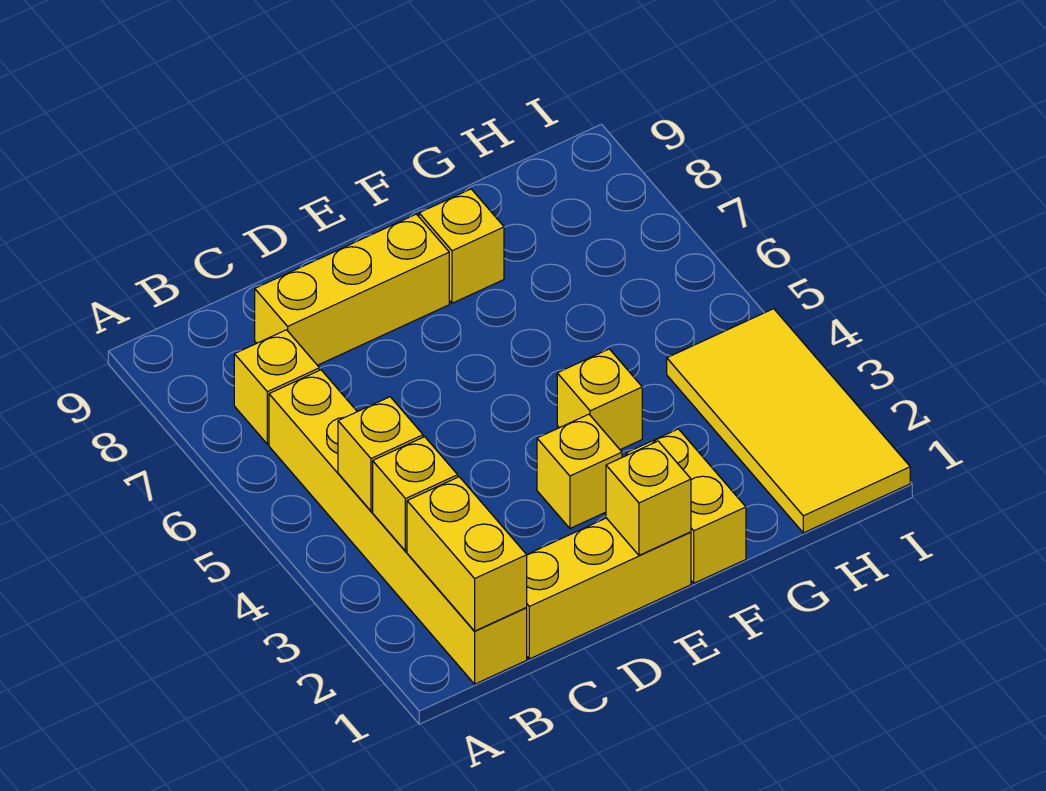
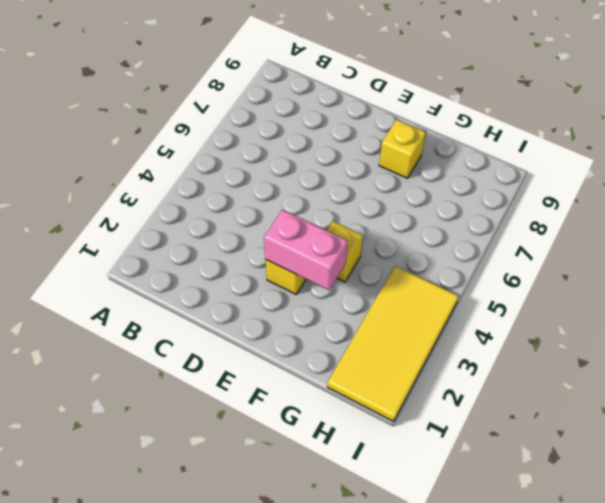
pink brick E3:F3 level 2 -> none
none -> yellow brick B1:B6 level 1
none -> yellow brick B7 level 1
none -> yellow brick C1:E1 level 1

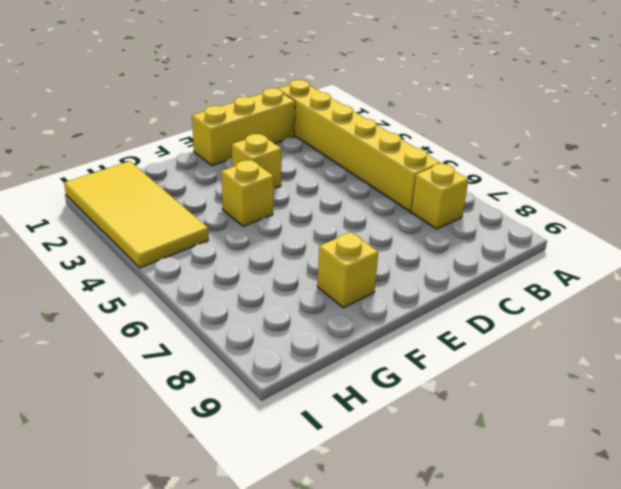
none -> yellow brick C8:E8 level 1
none -> yellow brick F1:F2 level 1
none -> yellow brick B1:B2 level 2

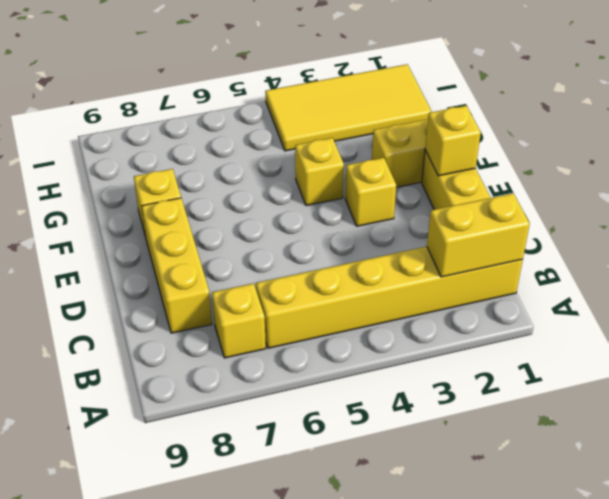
none -> yellow brick B3 level 2
none -> yellow brick B4 level 2

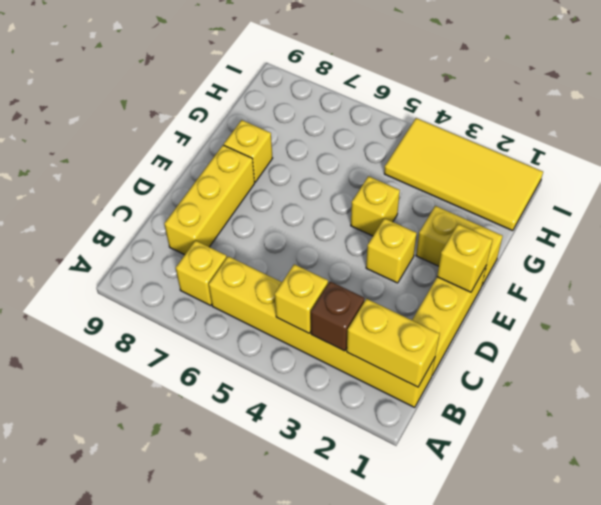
brown brick B3 level 2 -> yellow brick B3 level 2

